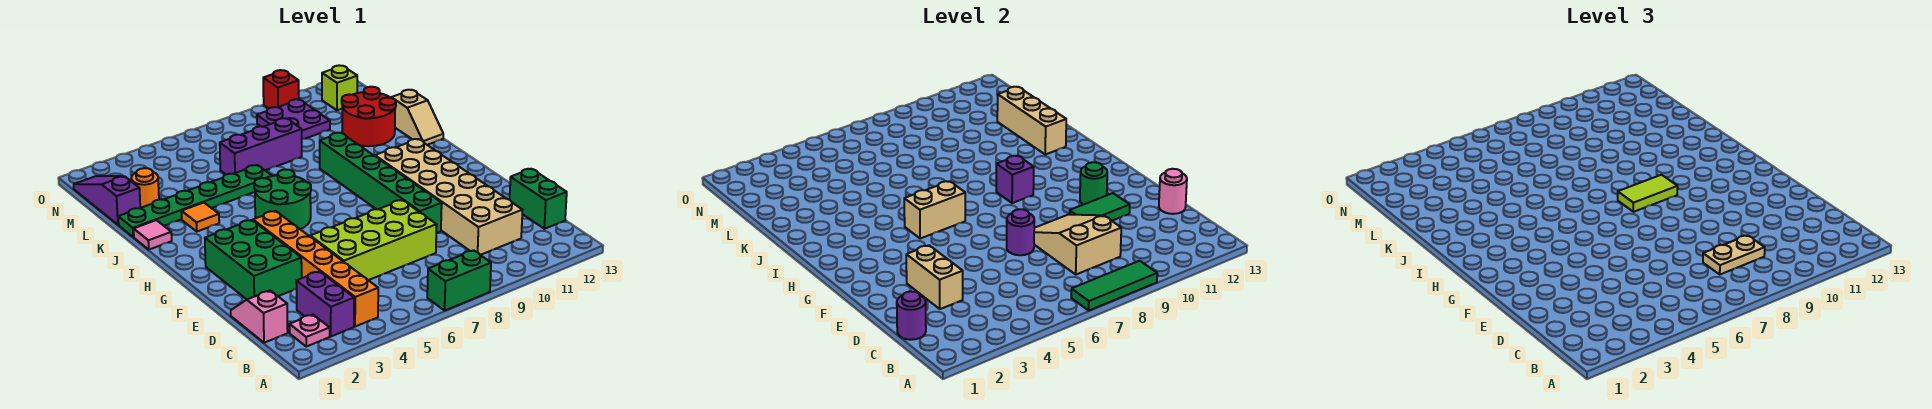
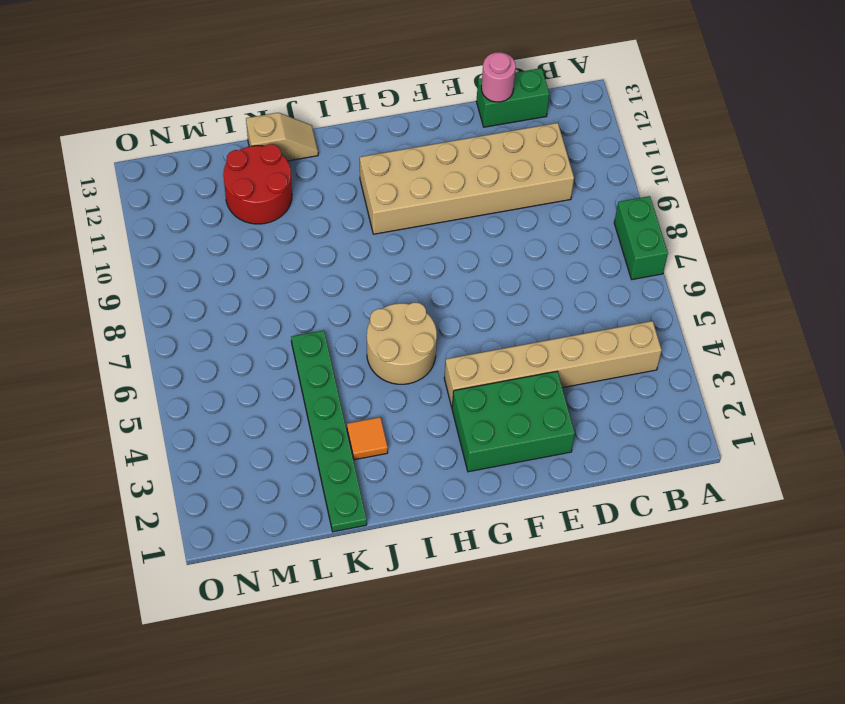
tan brick B4:G4 level 1 -> orange brick B4:G4 level 1
tan round brick H5:I6 level 1 -> green round brick H5:I6 level 1
none -> pink plate B2 level 1
none -> purple brick B3:C3 level 1
none -> pink slope C1:D1 level 1 top C
none -> lime brick D5:E8 level 1

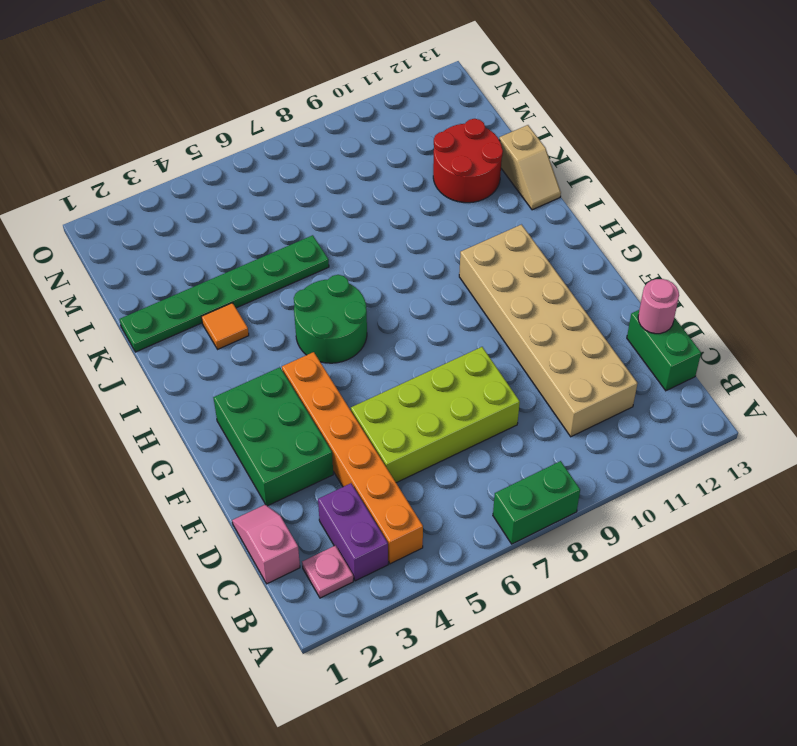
none -> green brick E9:J9 level 1
none -> pink tile J1 level 1
none -> purple slope L1:N1 level 1 top L
none -> orange round brick L2 level 1

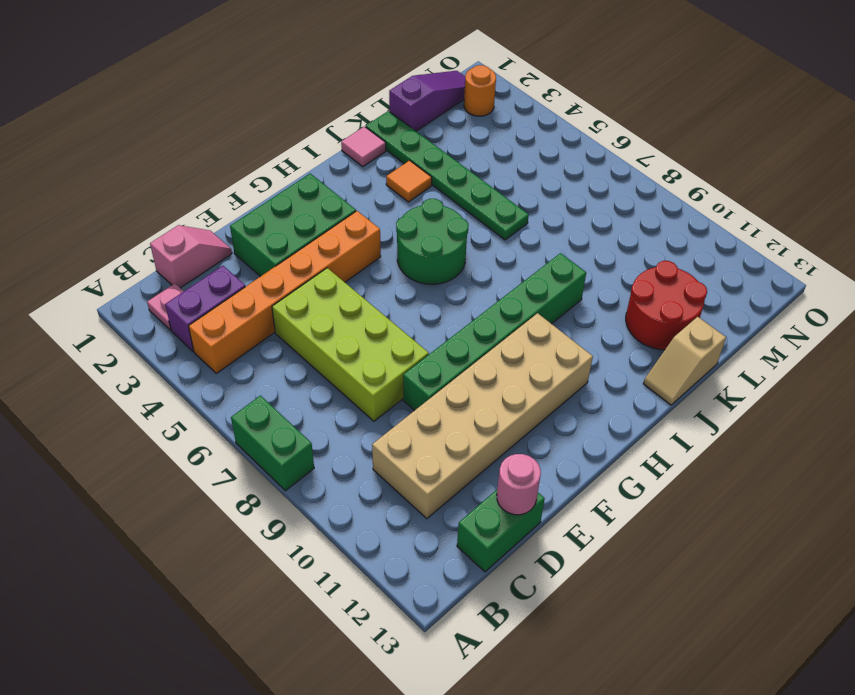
orange round brick N2 level 1 -> orange round brick L2 level 1
none -> purple brick L6:L8 level 1
none -> purple plate M9:N10 level 1
none -> lime brick N12 level 1
none -> red brick O10 level 1

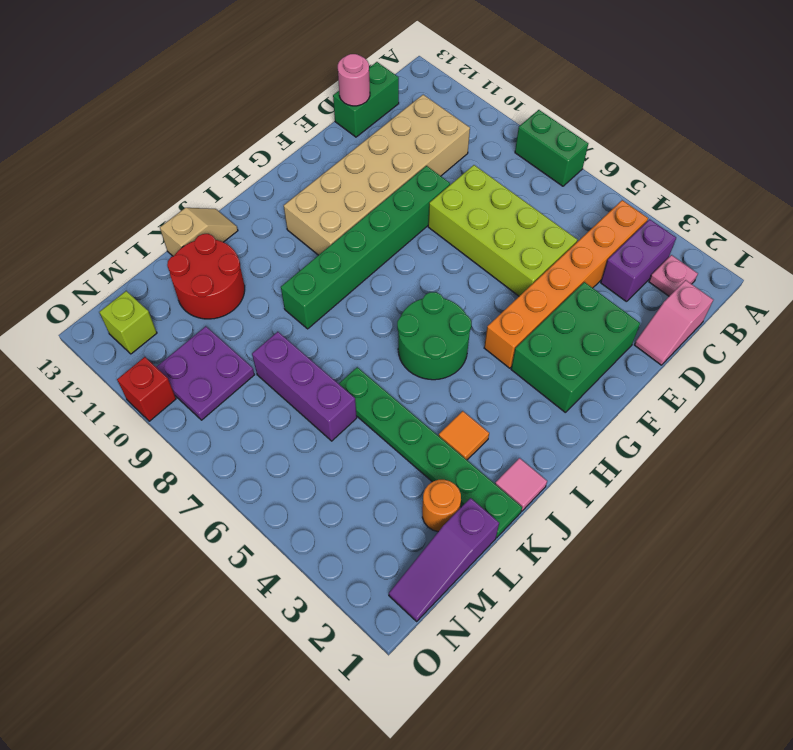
none -> green tile A7:A9 level 2
none -> purple round brick C1 level 2
none -> tan slope C8:E9 level 2 top C
none -> tan brick D3:E3 level 2

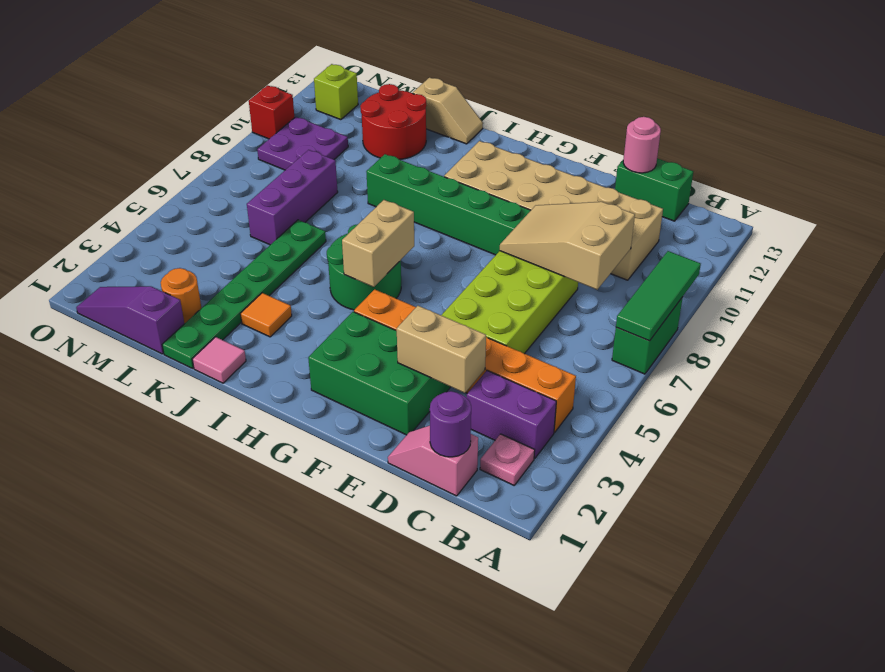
none -> purple round brick E7 level 2
none -> green tile E10:E11 level 2
none -> green round brick F11 level 2
none -> purple brick H9 level 2

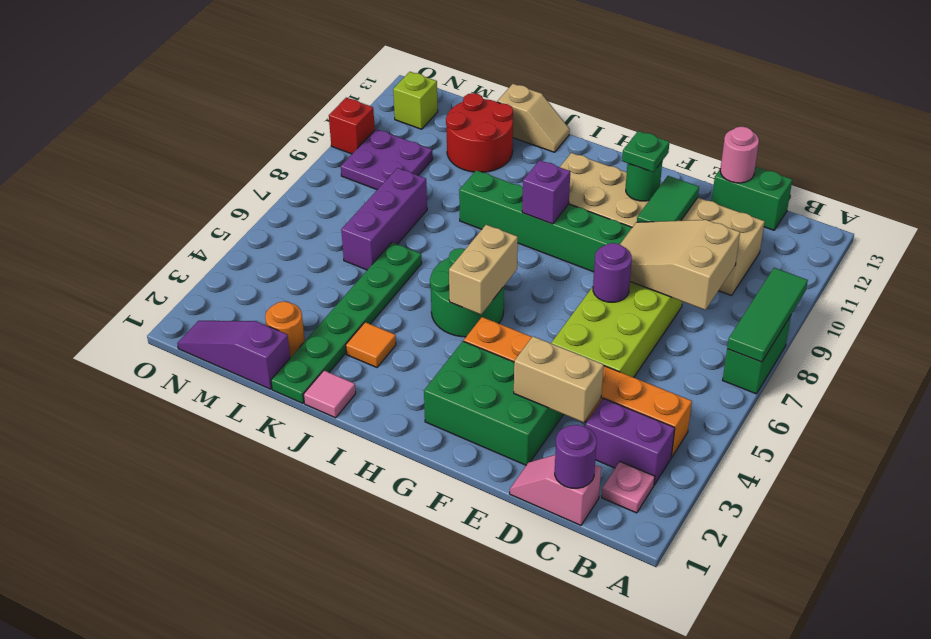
green plate F11 level 3 -> none
none -> tan brick J12:L12 level 2
none -> tan plate C8:C9 level 3
none -> lime tile H8:H9 level 3

